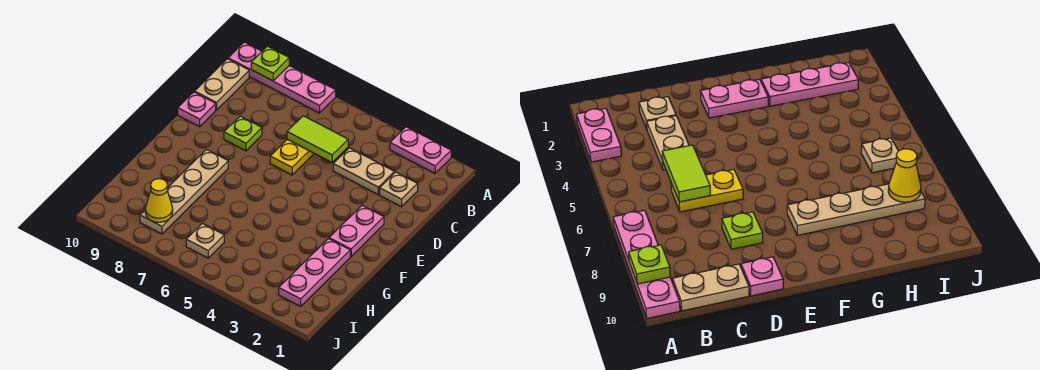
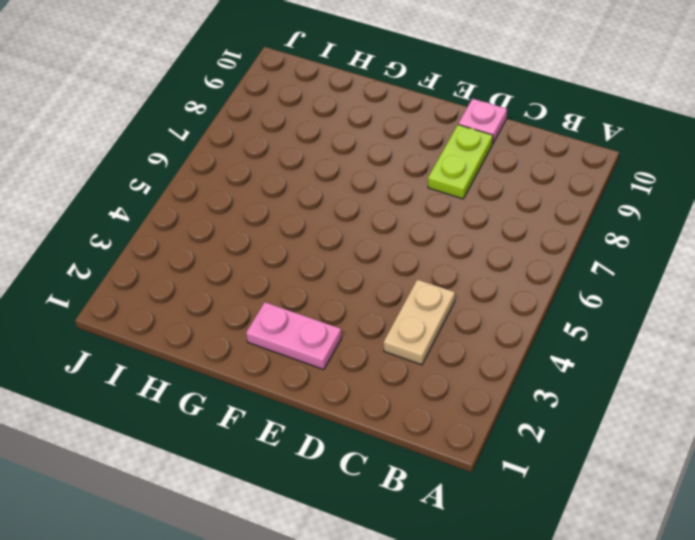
lime plate D8:D9 level 1 -> lime plate D8 level 1
none -> pink plate A2:A3 level 1
none -> pink plate A7:A10 level 1
none -> tan plate B10:C10 level 1

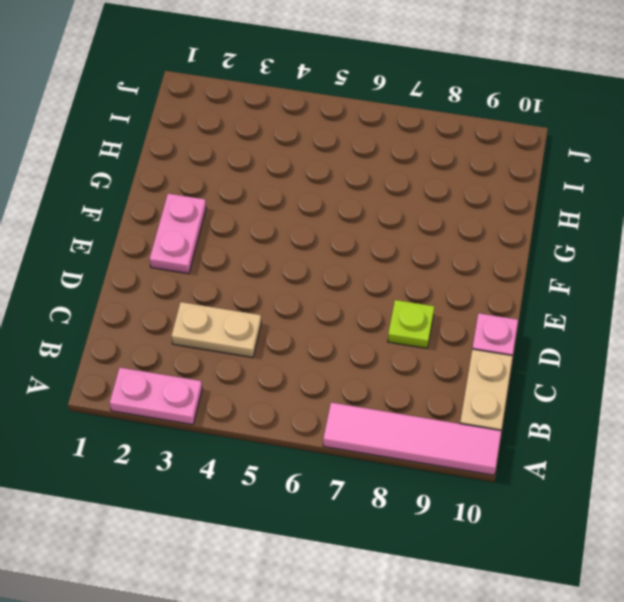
pink tile A7:A10 level 1 -> pink plate A7:A10 level 1
none -> tan plate C2 level 1
none -> yellow plate C6:D6 level 1
none -> tan plate F8:I8 level 1

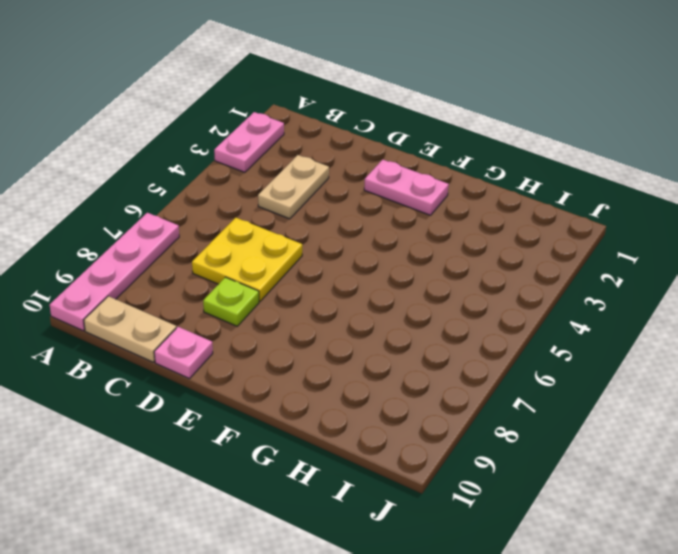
yellow plate C6:D7 level 1 -> yellow plate C6:D6 level 1
none -> tan plate C2 level 1
none -> tan plate F8:I8 level 1
none -> pink plate G2:I2 level 1

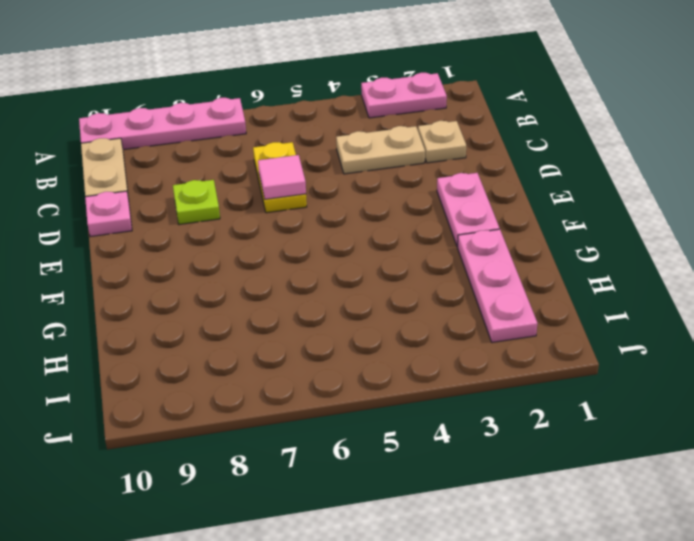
pink tile D6 level 2 -> none
none -> tan plate F8:I8 level 1
none -> tan plate I6 level 1
none -> lime plate A9 level 2

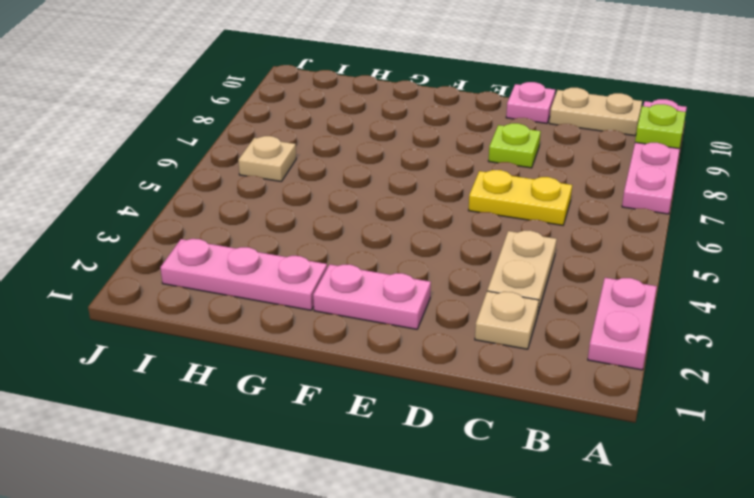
none -> tan plate F8:I8 level 1
none -> lime tile C5:C6 level 2
none -> yellow cone I8 level 2

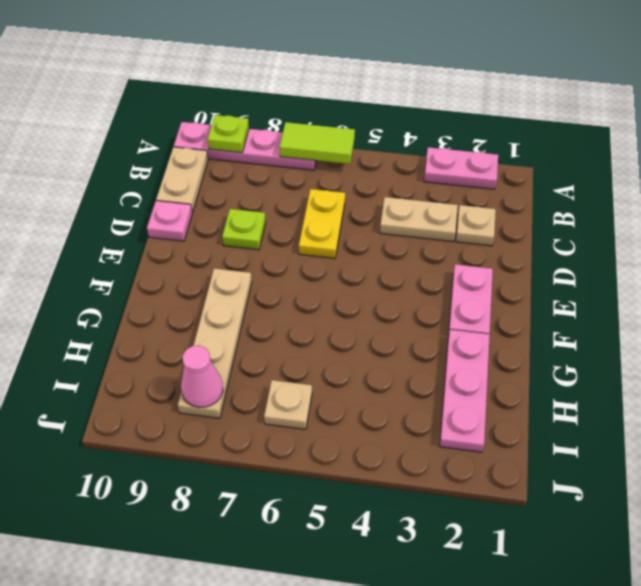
lime tile A6:A7 level 2 -> lime tile C5:C6 level 2
pink cone I8 level 2 -> yellow cone I8 level 2

